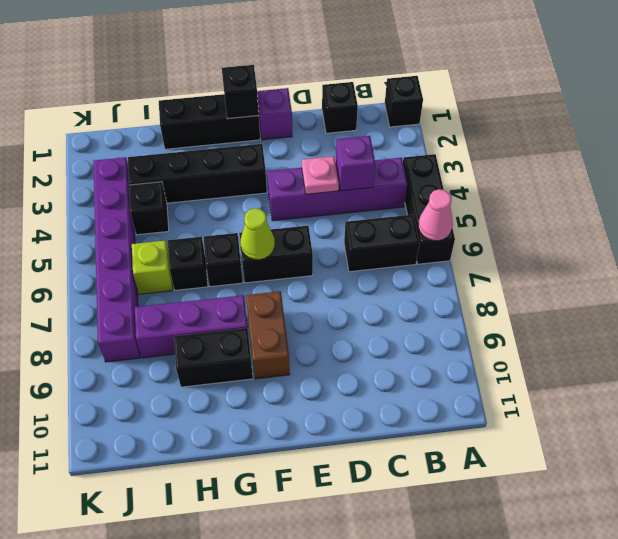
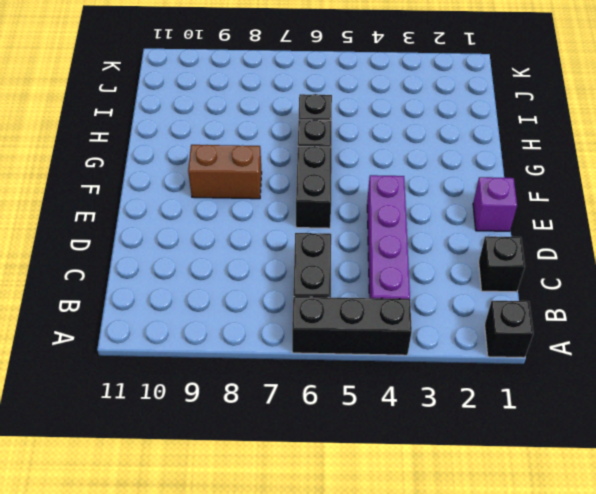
none -> black brick F1:H1 level 1
none -> black brick F3:I3 level 1
none -> purple brick G8:I8 level 1

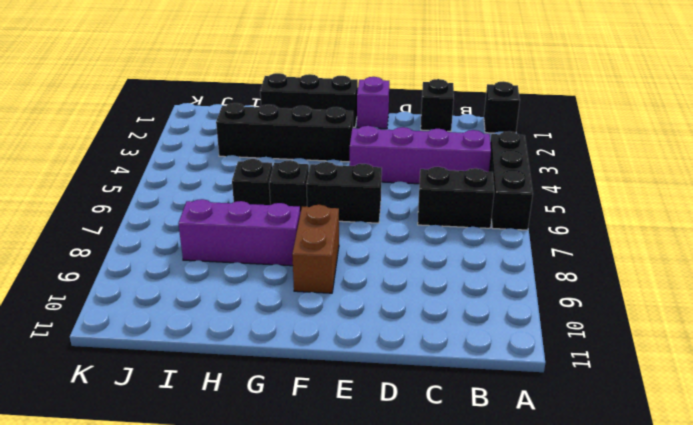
none -> black brick G9:H9 level 1
none -> black brick I4 level 1
none -> lime brick I6 level 1

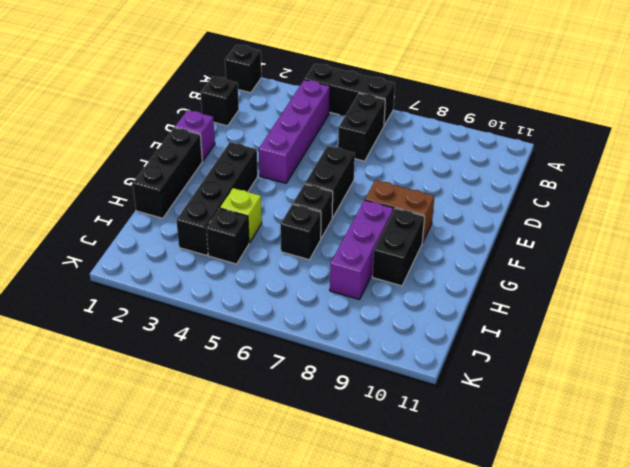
lime brick H4 level 1 -> lime brick I6 level 1
none -> purple brick J3:J8 level 1
none -> pink cone A6 level 2
none -> purple brick C4 level 2

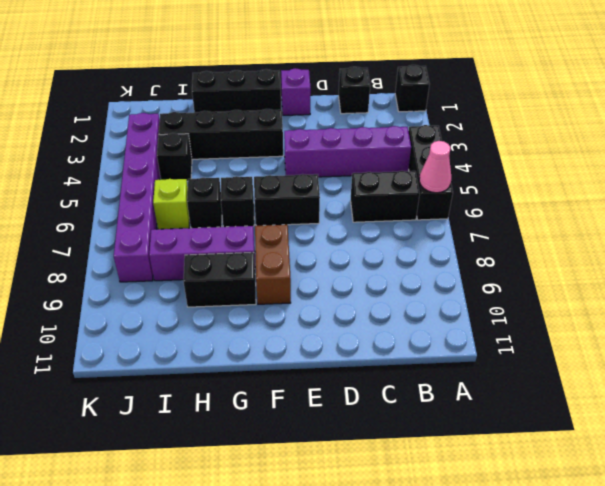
none -> purple brick C4 level 2
none -> pink plate D4 level 2
none -> black brick F1 level 2

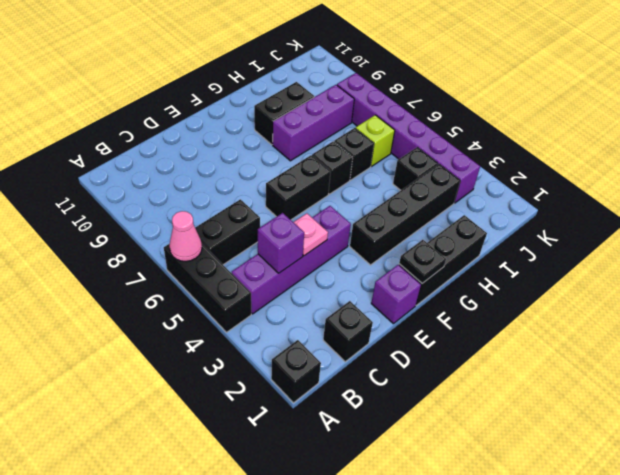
black plate F1 level 2 -> black brick F1 level 2
none -> brown brick F8:F9 level 1
none -> lime cone F6 level 2

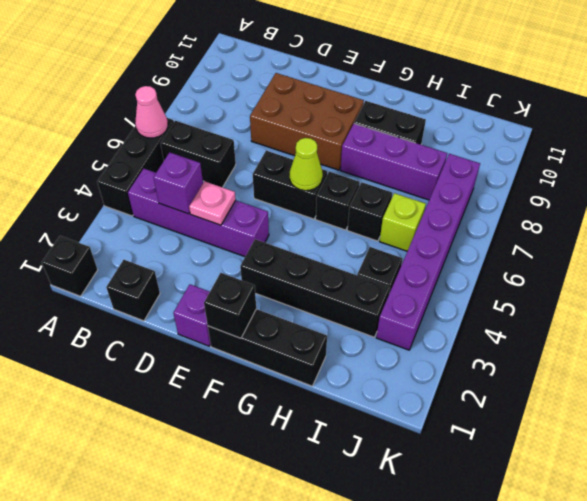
brown brick D8:F9 level 1 -> brown brick F8:F9 level 1

